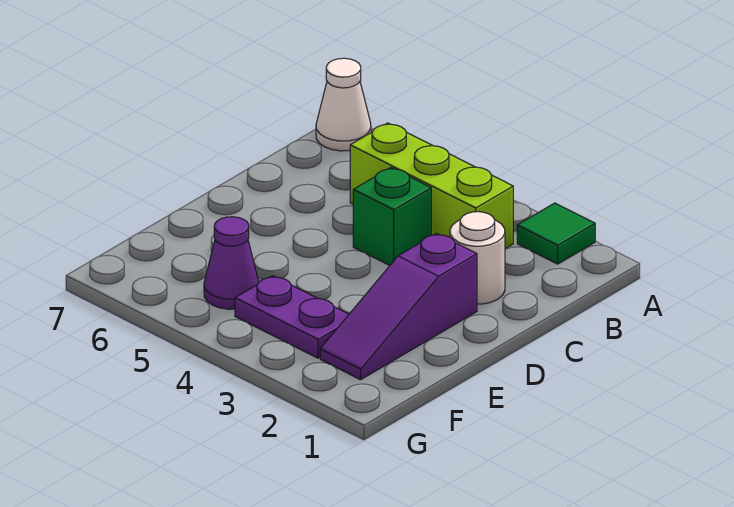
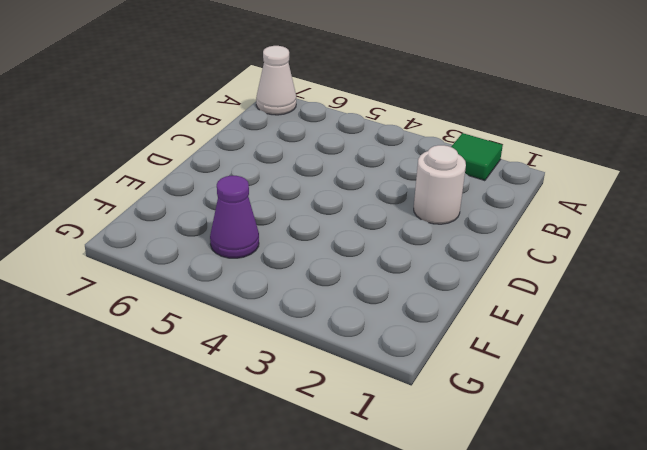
none -> lime brick B3:B5 level 1
none -> green brick C4 level 1

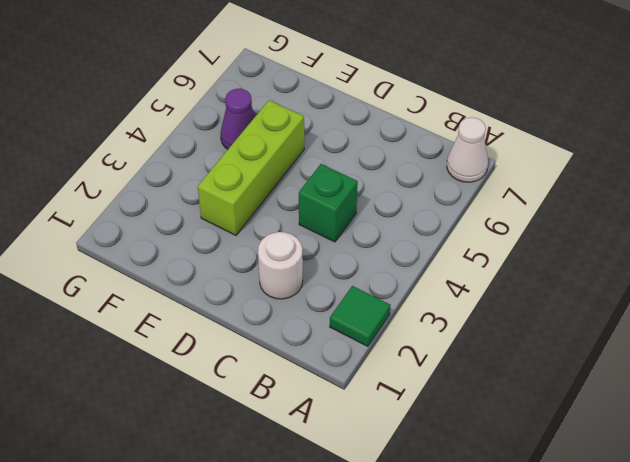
lime brick E3:E5 level 1 -> lime brick B3:B5 level 1
none -> purple slope D2:F2 level 1 top D
none -> purple plate F3:F4 level 1

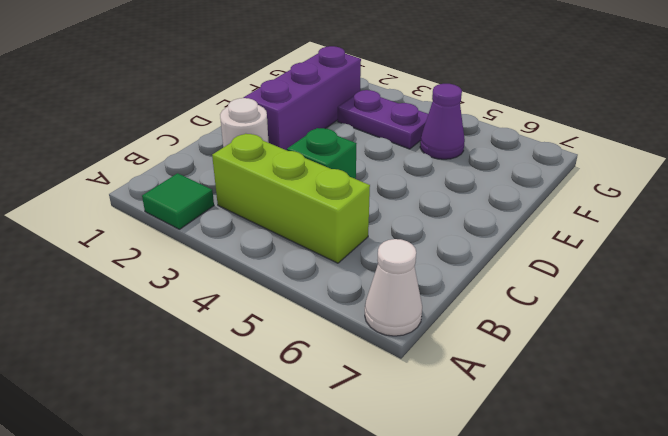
purple brick D2:F2 level 1 -> purple slope D2:F2 level 1 top D

